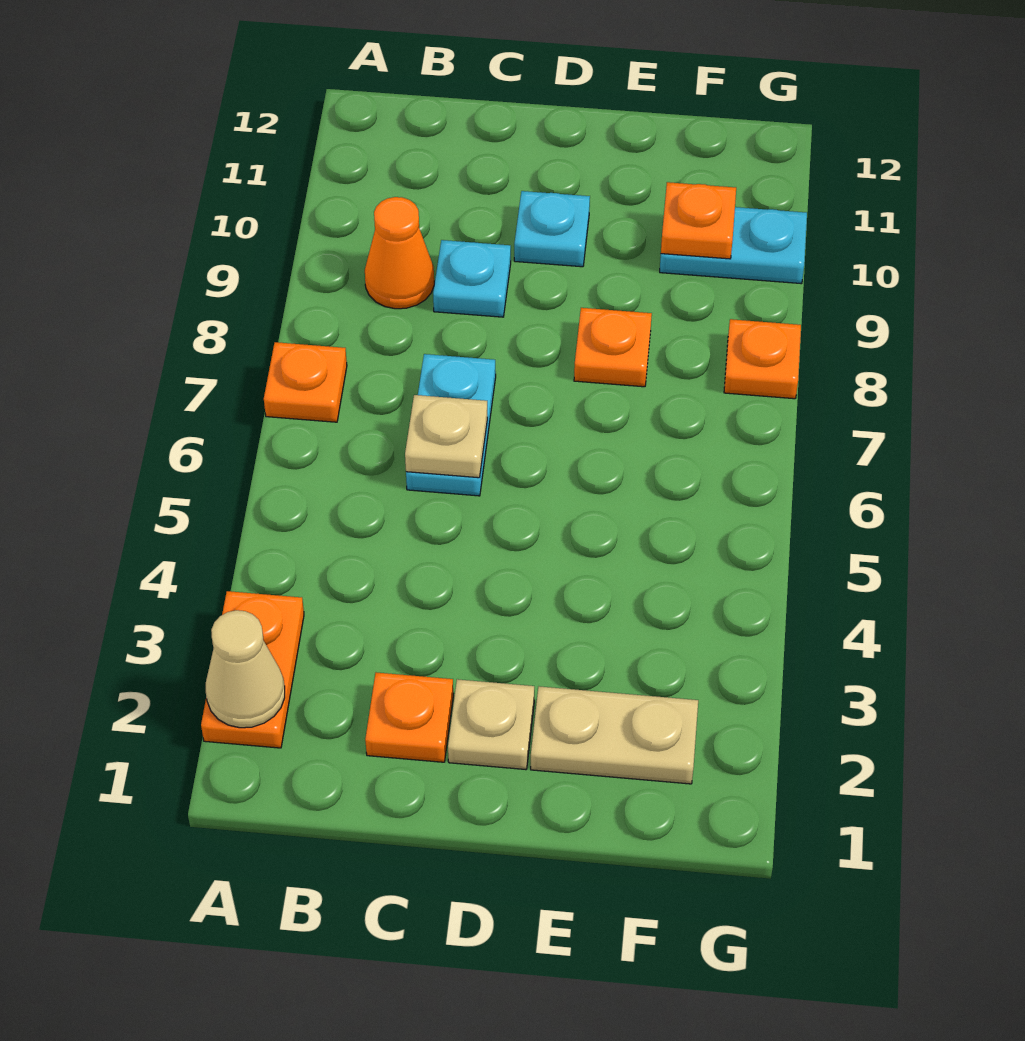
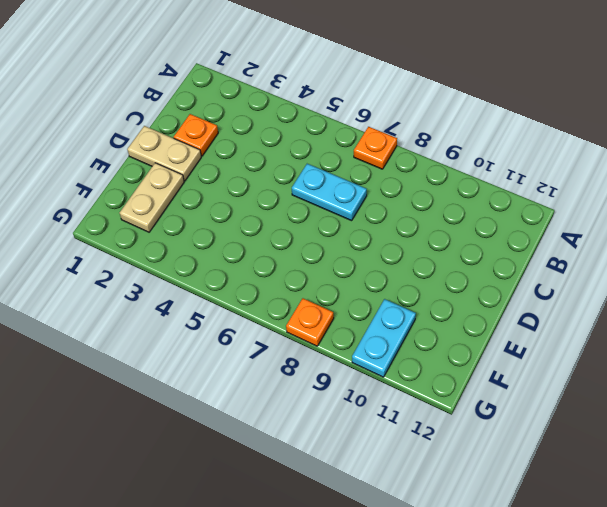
tan plate D1:D2 level 1 -> tan plate D2 level 1
none -> orange plate A2:A3 level 1
none -> orange cone B9 level 1
none -> cyan plate C9 level 1

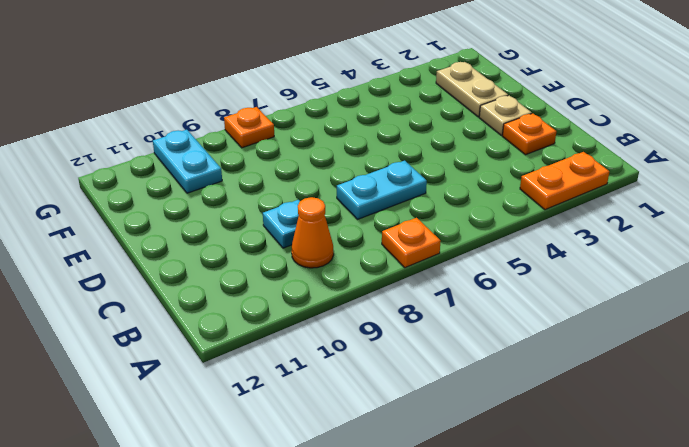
none -> cyan plate D10 level 1
none -> orange plate E8 level 1
none -> tan cone A2 level 2

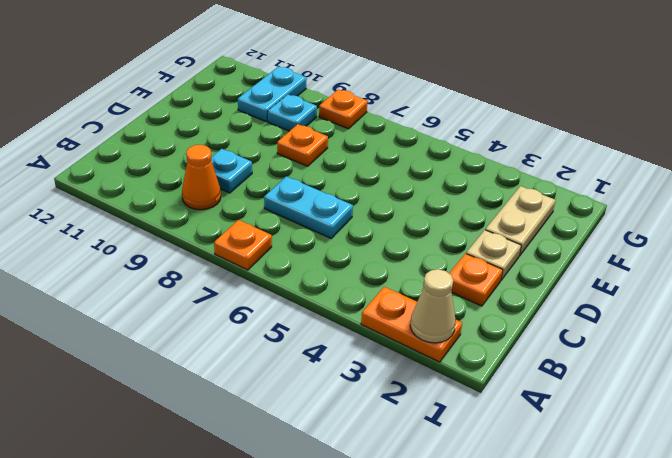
cyan plate F9 level 1 -> cyan plate D10 level 1
none -> tan plate C6 level 2
none -> orange plate F10 level 2

